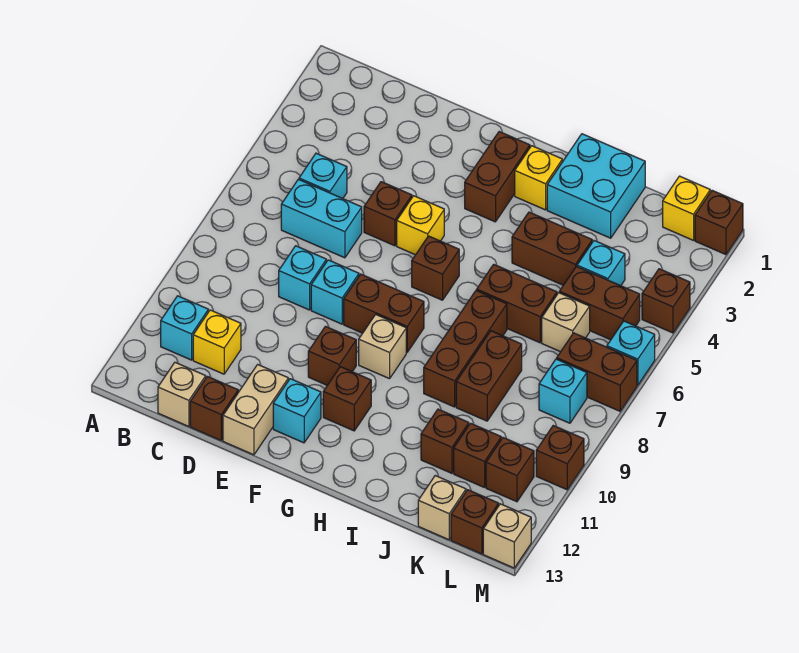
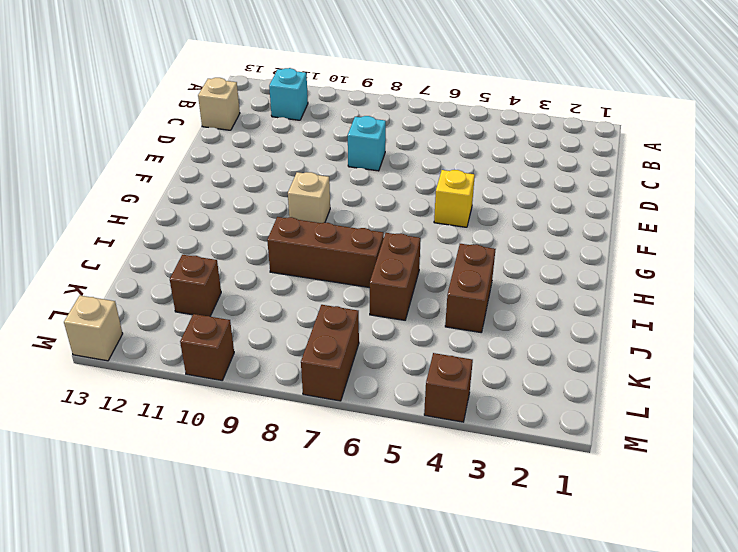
none -> cyan brick C5 level 1
none -> cyan brick C6:D6 level 1
none -> yellow brick C11 level 1
none -> brown brick D13 level 1

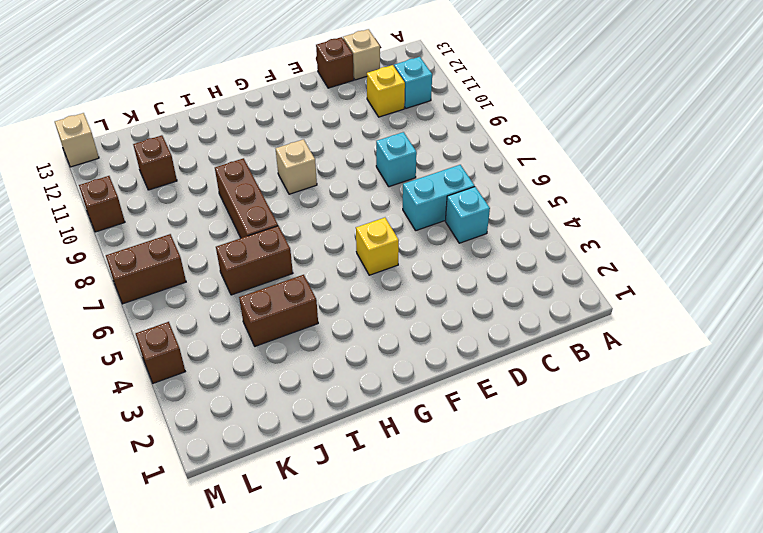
none -> brown brick E5 level 1
none -> cyan brick E8 level 1
none -> tan brick E12:E13 level 1
none -> brown brick F8:G8 level 1

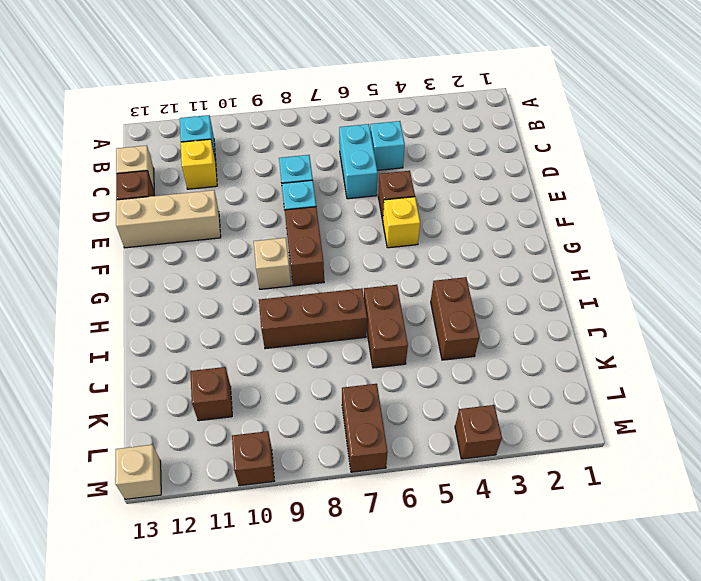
tan brick E11:E13 level 1 -> tan brick E12:E13 level 1
none -> brown brick F10 level 1
none -> cyan brick F12 level 1
none -> brown brick G2:G3 level 1
none -> brown brick G6 level 1

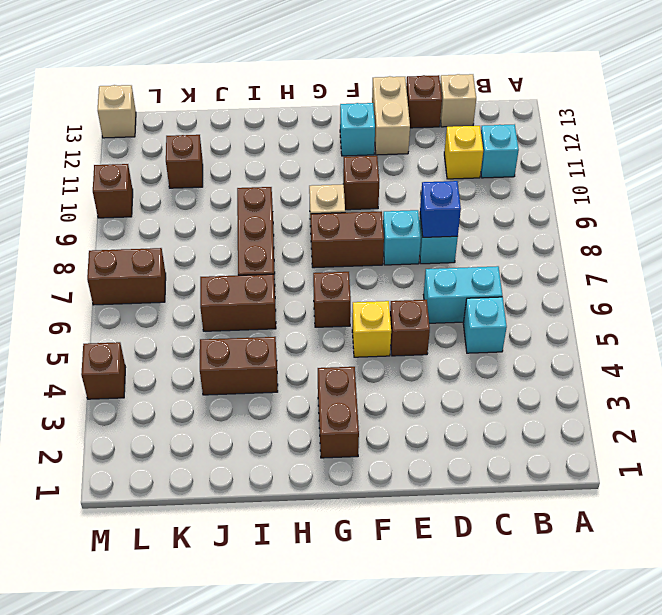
blue brick D8 level 2 -> none
none -> brown brick G11 level 1
none -> yellow brick H2 level 1
none -> cyan brick I1:J2 level 1
none -> brown brick J8:J9 level 1

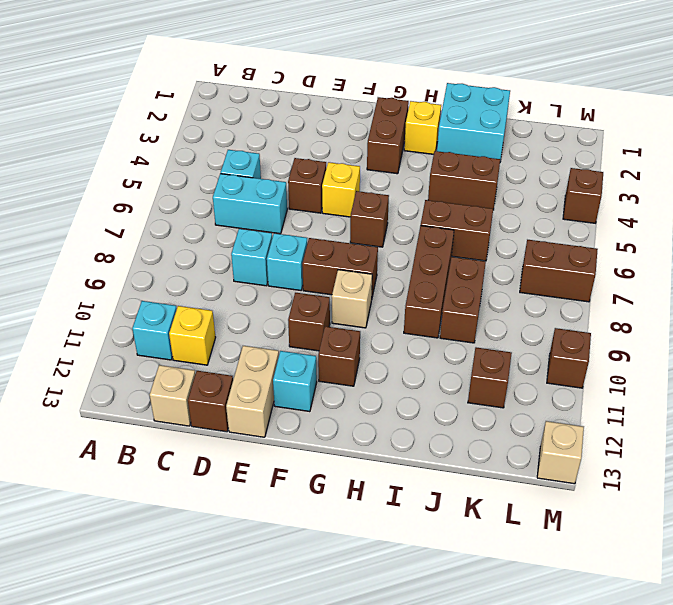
none -> brown brick J11 level 1
none -> cyan brick K4 level 1
none -> brown brick K5:L5 level 1
none -> tan brick K6 level 1

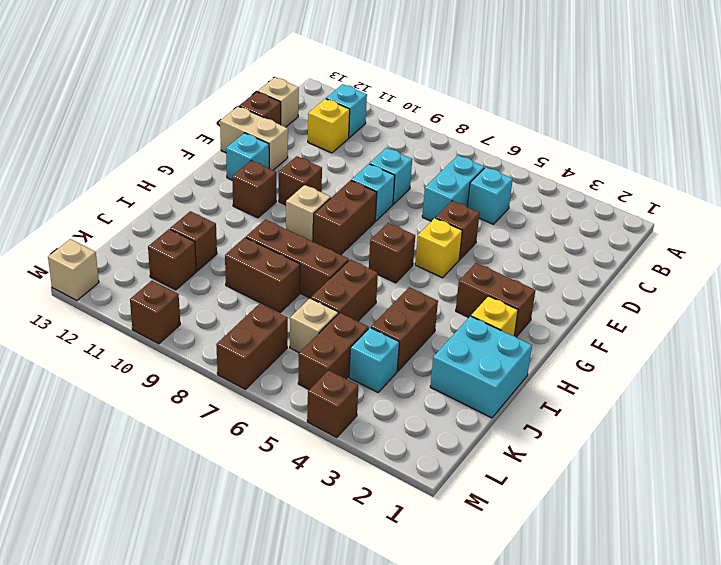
none -> tan brick K13 level 1
none -> yellow brick L1 level 1
none -> cyan brick L8 level 1
none -> brown brick L11 level 1

